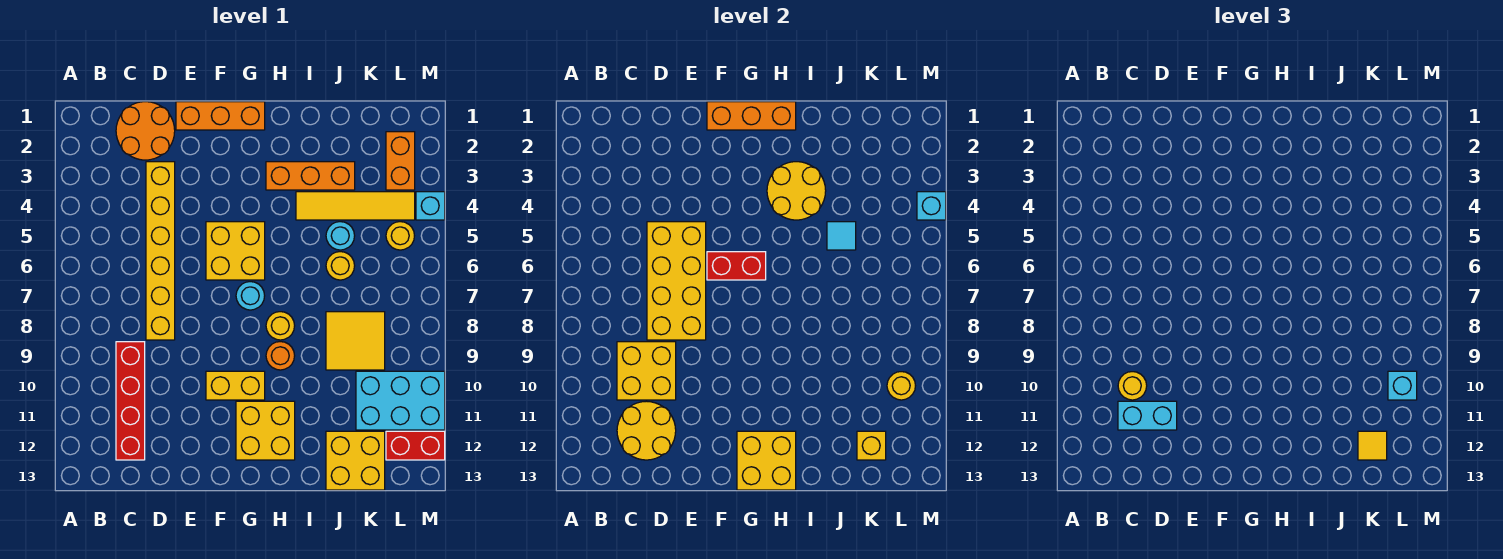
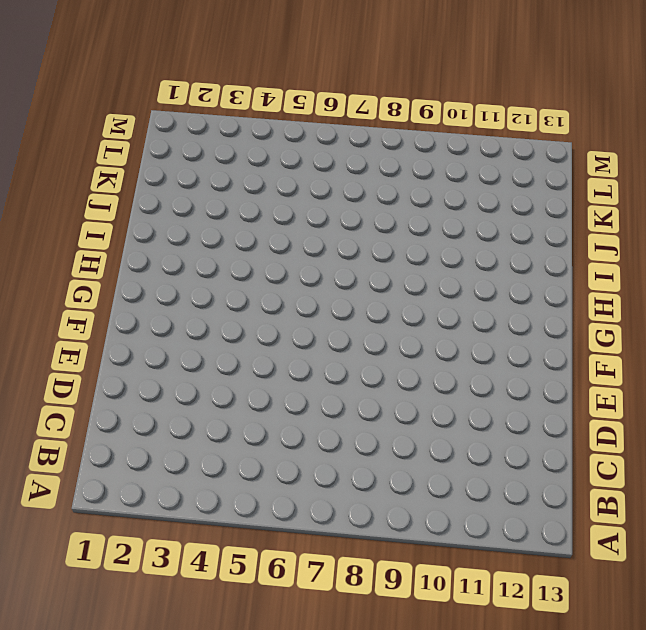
none -> orange round brick C1:D2 level 1
none -> red brick C9:C12 level 1
none -> yellow brick D3:D8 level 1
none -> orange brick E1:G1 level 1

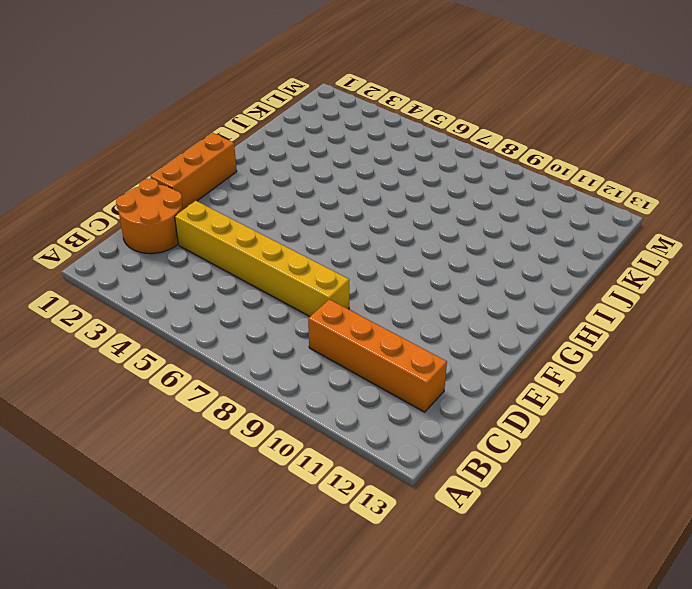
orange brick C9:C12 level 1 -> red brick C9:C12 level 1
none -> yellow brick F5:G6 level 1
none -> yellow brick F10:G10 level 1
none -> cyan round brick G7 level 1
none -> yellow brick G11:H12 level 1

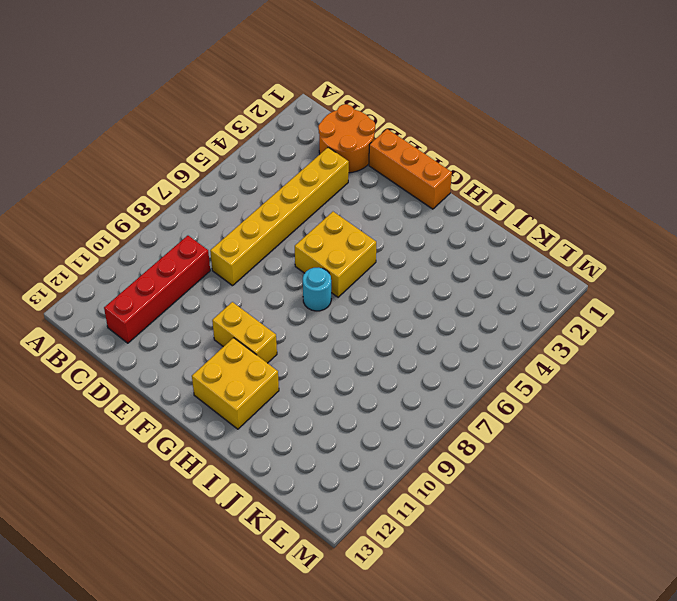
none -> orange brick H3:J3 level 1
none -> yellow round brick H8 level 1
none -> orange round brick H9 level 1
none -> yellow tile I4:L4 level 1

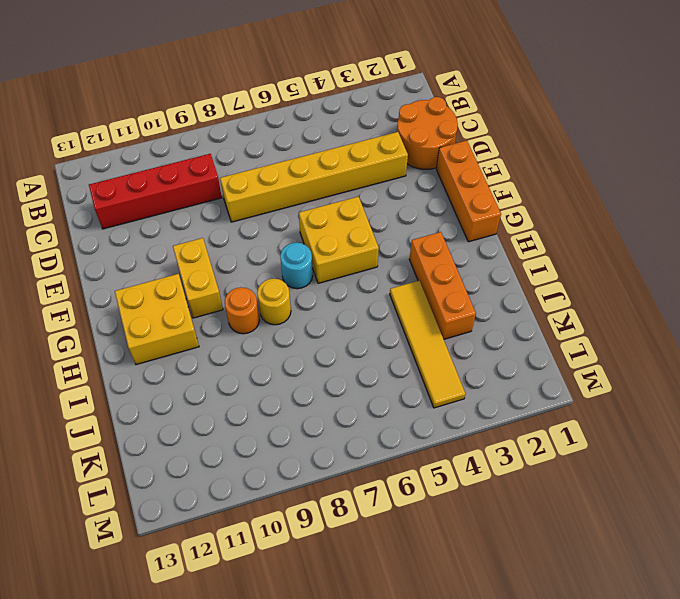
none -> cyan round brick J5 level 1
none -> yellow round brick J6 level 1
none -> yellow tile J8:K9 level 1
none -> yellow brick J12:K13 level 1

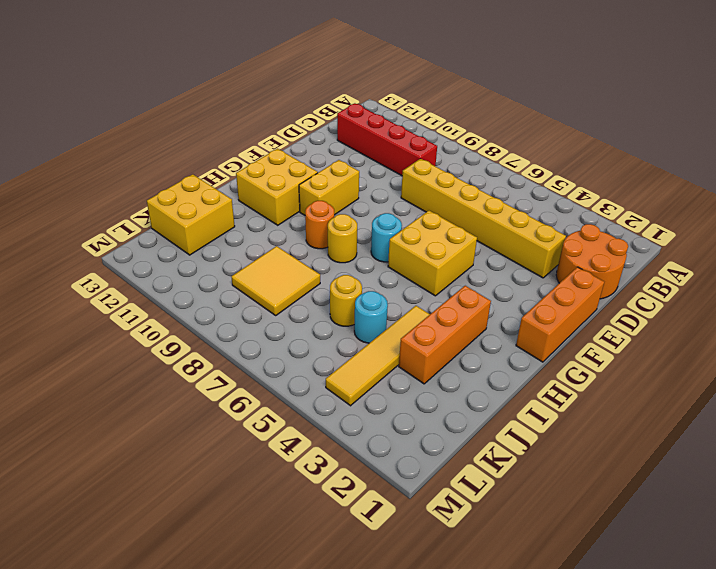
none -> cyan brick K10:M11 level 1
none -> orange brick L2:L3 level 1
none -> yellow round brick L5 level 1
none -> red brick L12:M12 level 1

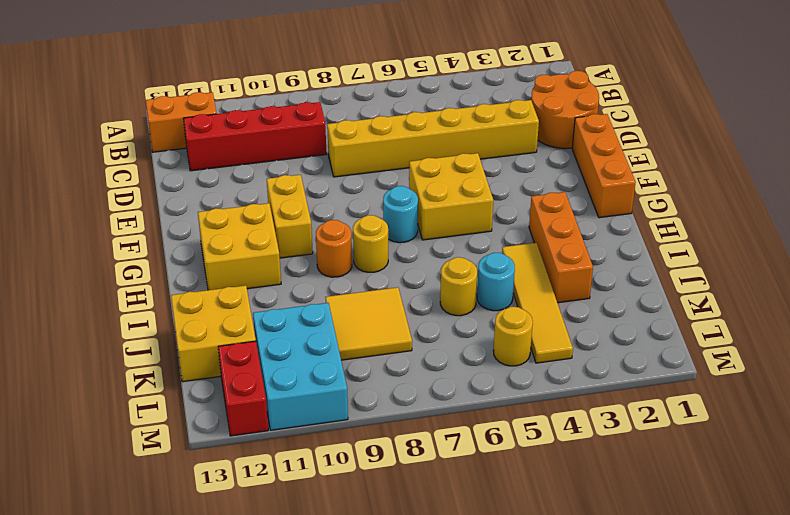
orange brick B12:B13 level 1 -> orange brick L2:L3 level 1
none -> cyan brick M4 level 1
none -> yellow brick C9:D10 level 2
none -> yellow round brick C11:D12 level 2
none -> yellow brick D5:E8 level 2

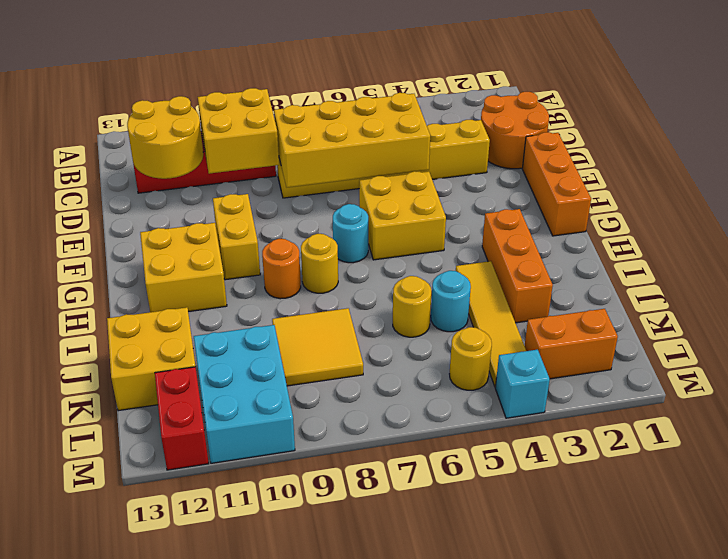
none -> orange brick F1:H1 level 2
none -> red brick F6:G6 level 2
none -> yellow brick G12:H13 level 2
none -> yellow round brick H3:I4 level 2

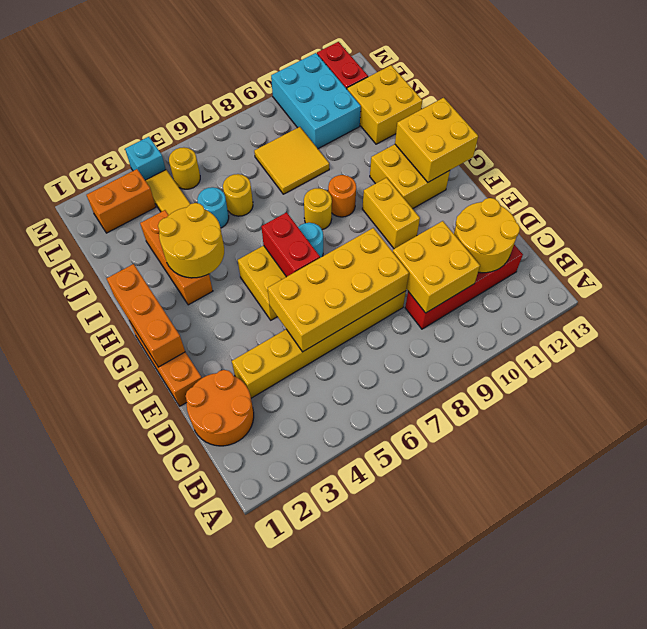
none -> cyan tile J5 level 2
none -> yellow brick K12 level 2
none -> yellow round brick L10 level 2
none -> cyan brick M4 level 2

